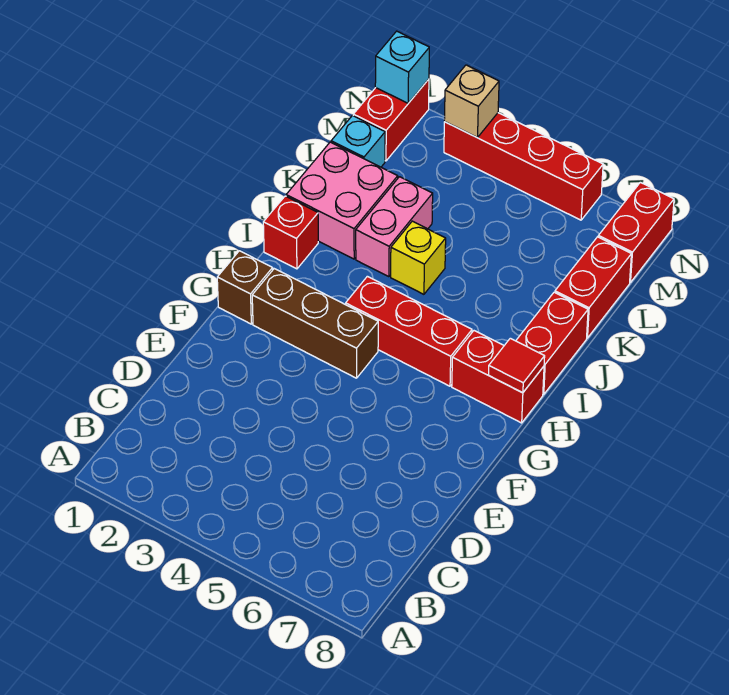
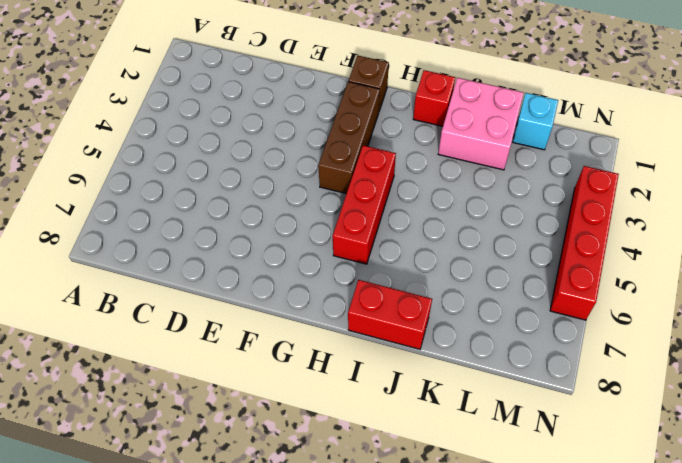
none -> red brick H7:H8 level 1
none -> pink brick J3:K3 level 1
none -> yellow brick J4 level 1

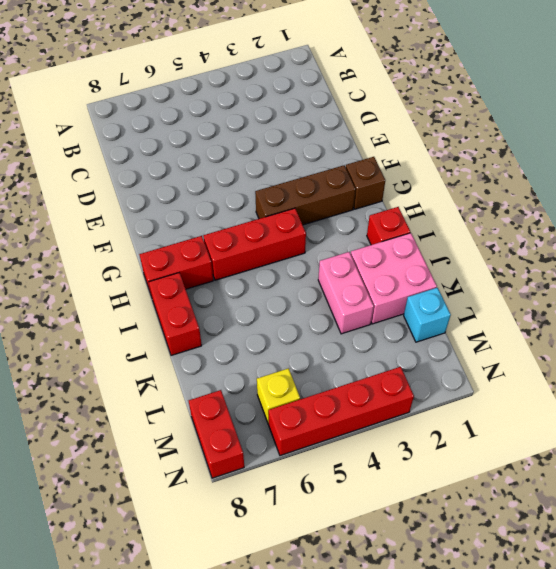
yellow brick M6 level 1 -> yellow brick J4 level 1
none -> red brick K8:L8 level 1
none -> red brick M1:N1 level 1
none -> red tile H8 level 2

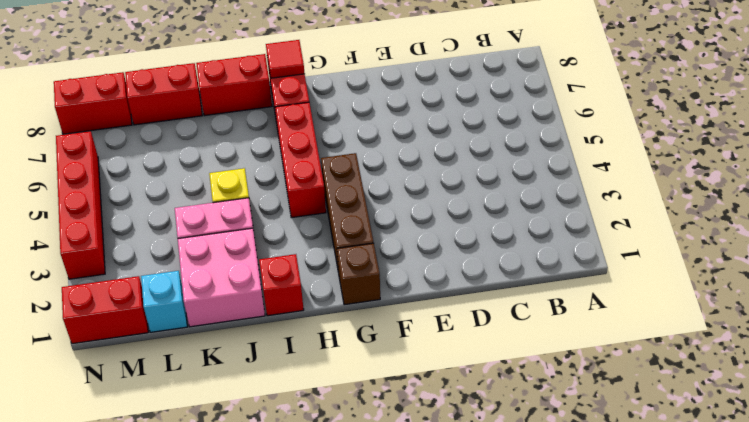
none -> cyan brick N1 level 2
none -> tan brick N3 level 2

